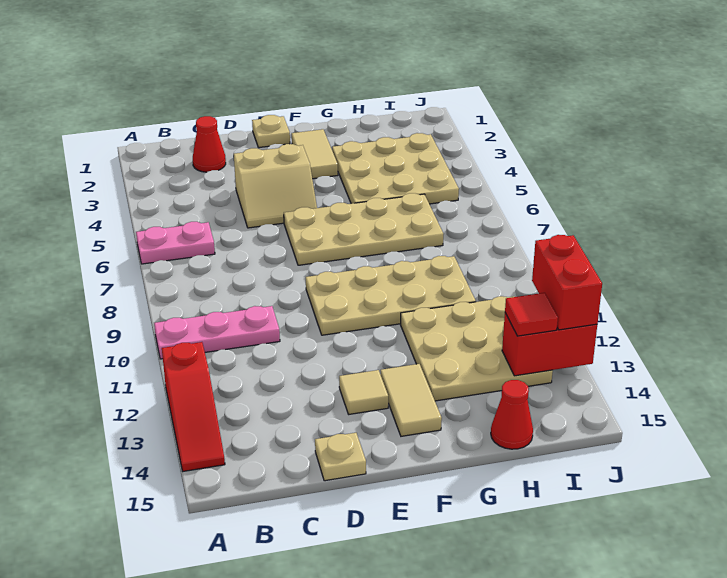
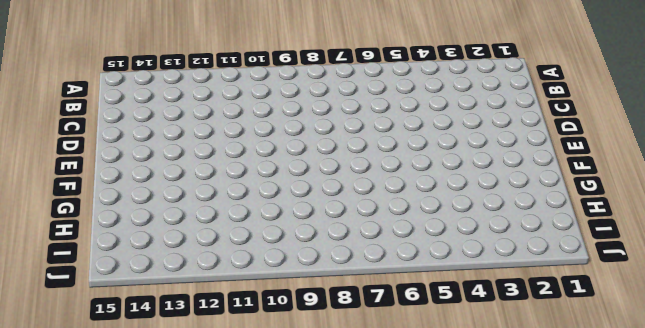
none -> pink plate A6:B6 level 1
none -> pink plate A10:C10 level 1
none -> red slope A12:A14 level 1 top 12

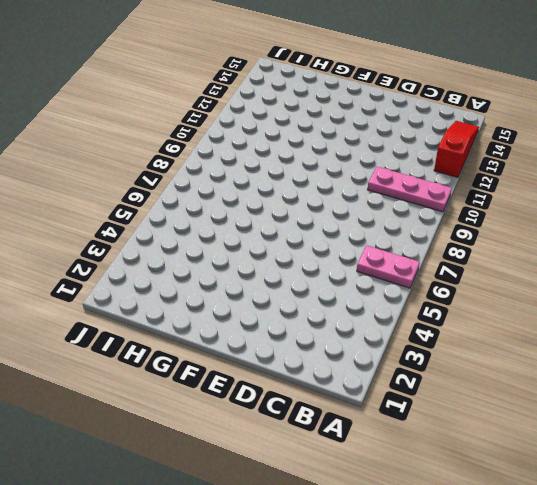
none -> red cone C2 level 1
none -> tan slope D4:E5 level 1 top 4
none -> tan plate D15 level 1

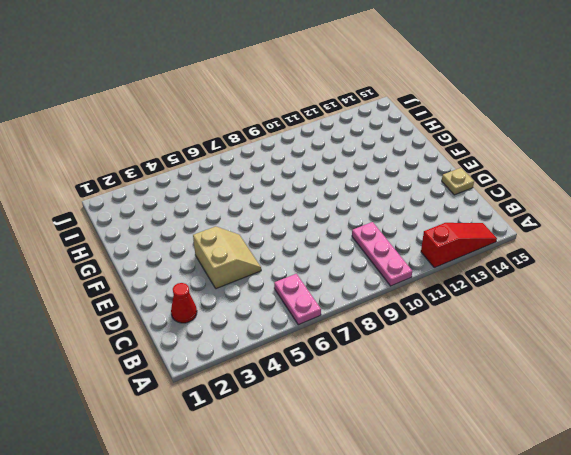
none -> tan plate E1 level 1
none -> tan plate E6:H7 level 1
none -> tan plate E9:H10 level 1

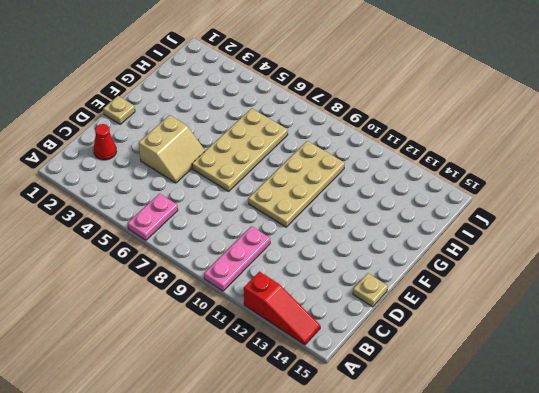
none -> tan tile E13 level 1
none -> tan tile F2:F3 level 1
none -> tan tile F13:F14 level 1

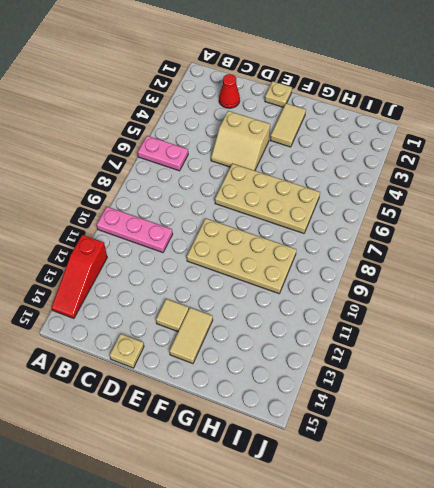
none -> tan plate G3:I5 level 1
none -> tan plate G11:I13 level 1
none -> red cone H15 level 1

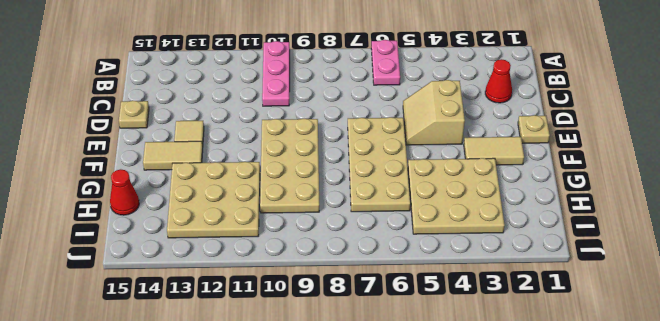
none -> red slope A12:A14 level 1 top 12
none -> red brick I13:J13 level 2
none -> red tile I13 level 3

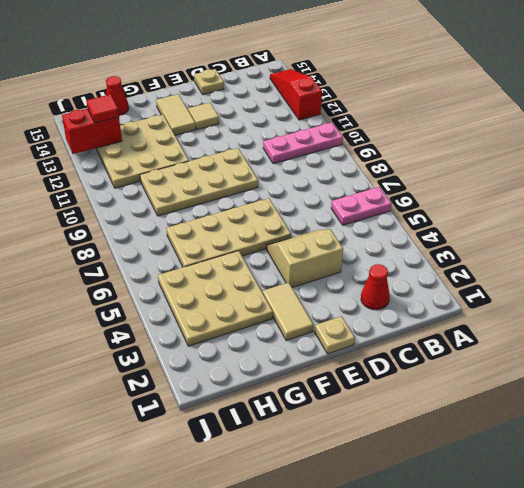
none -> red brick J12:J13 level 3

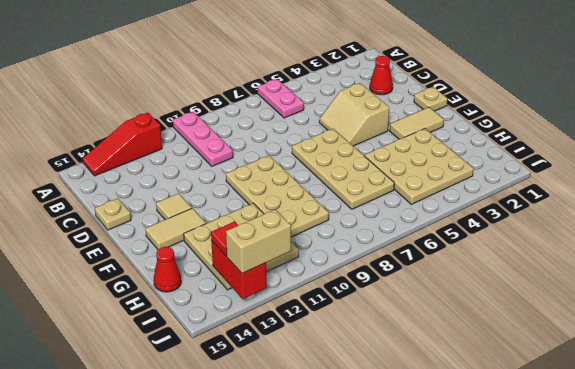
tan brick J12:J13 level 3 -> red brick J12:J13 level 3

